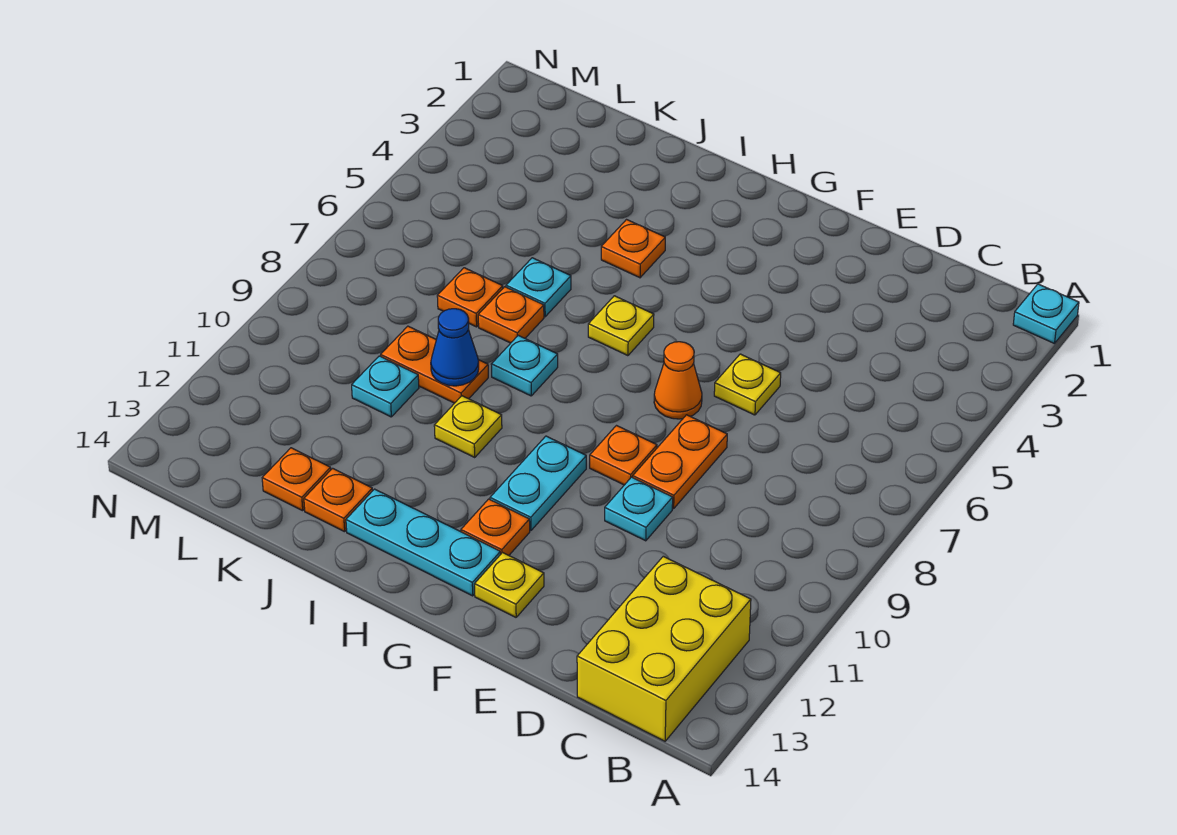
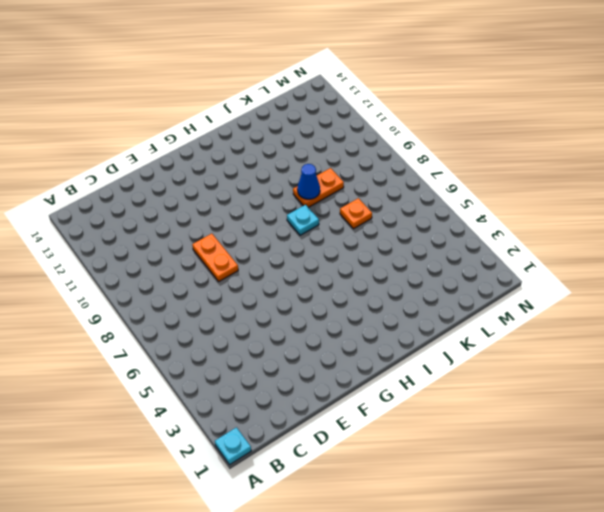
none -> yellow brick B12:C14 level 1
none -> yellow plate E6 level 1
none -> cyan plate E10 level 1

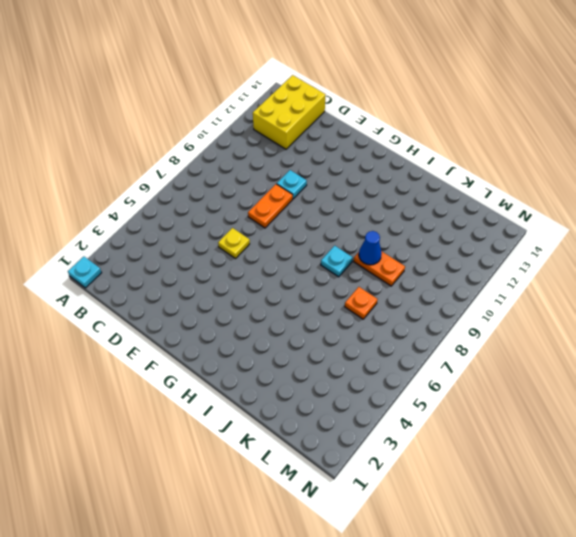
none -> orange cone F7 level 1
none -> orange plate F9 level 1
none -> yellow plate F13 level 1

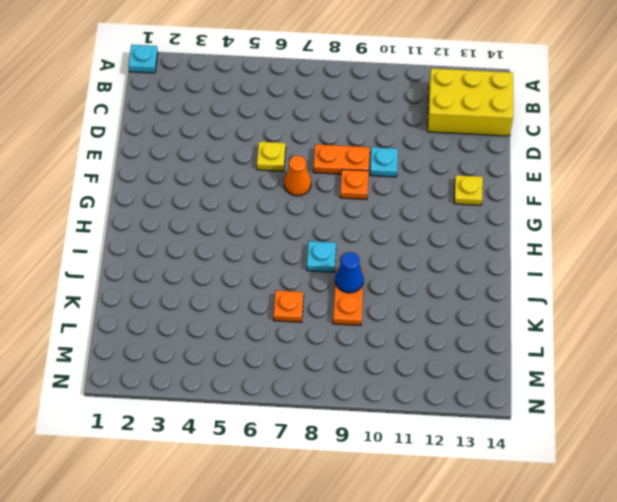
none -> cyan plate G10:G11 level 1
none -> orange plate G12 level 1
none -> cyan plate G13:I13 level 1

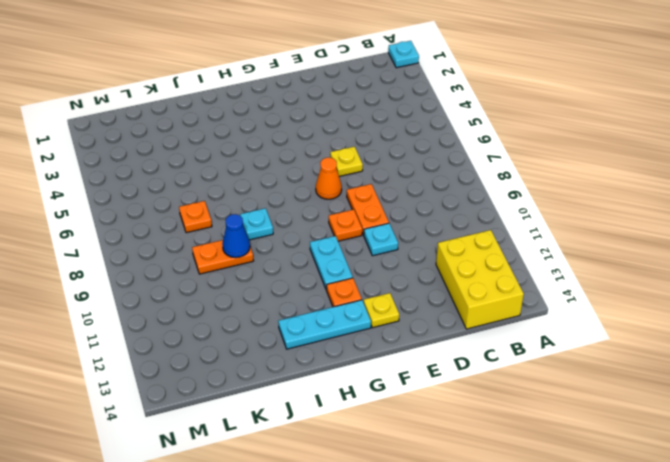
none -> yellow plate H6 level 1
none -> orange plate I4 level 1
none -> yellow plate I10 level 1

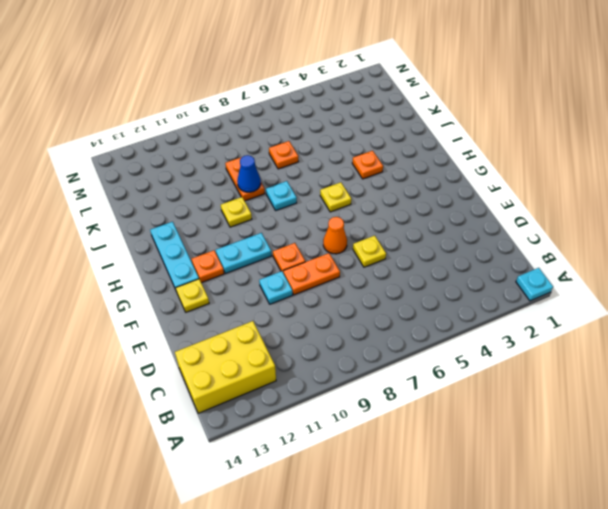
none -> cyan plate J6 level 1
none -> orange plate J7 level 1
none -> orange plate J13 level 1

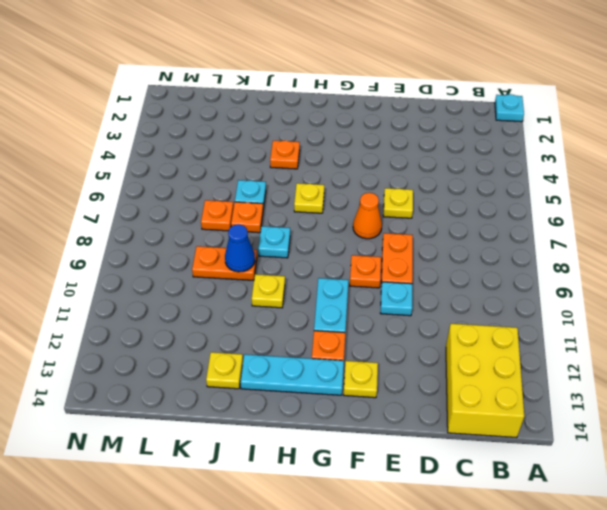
yellow plate J13 level 1 -> orange plate J13 level 1
none -> cyan plate K10 level 1
none -> orange plate K13 level 1

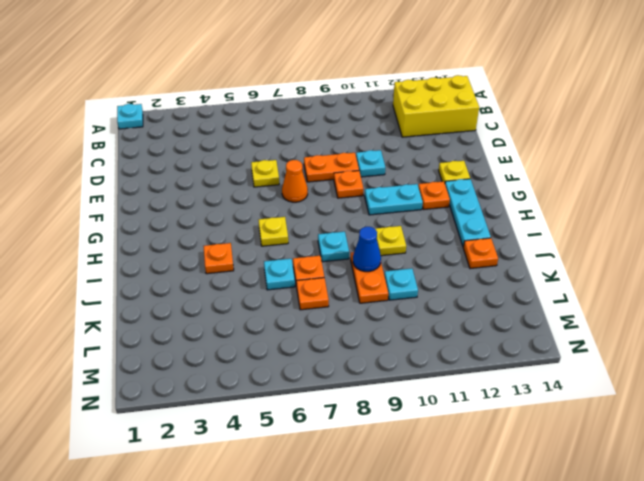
none -> orange plate K13 level 1

